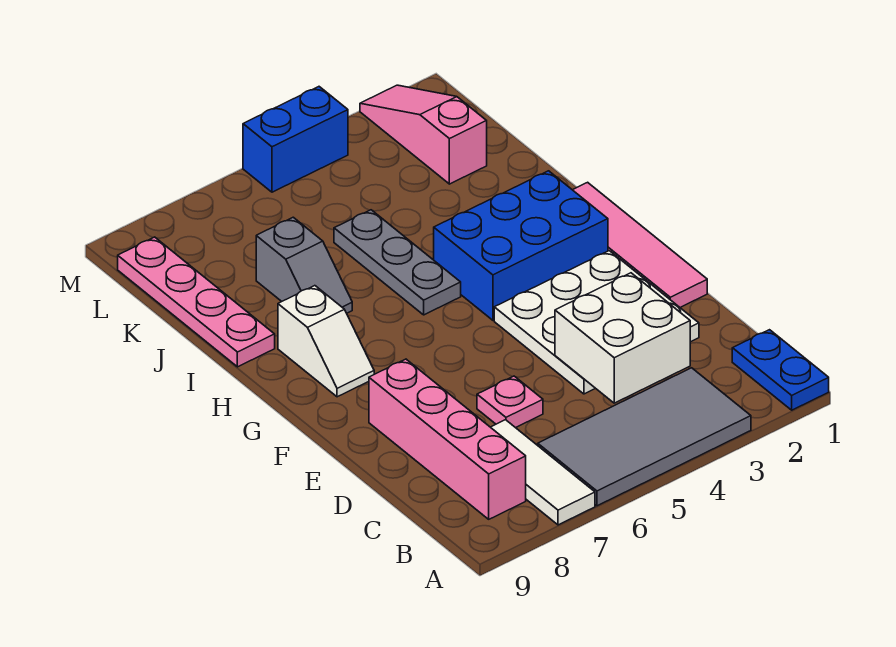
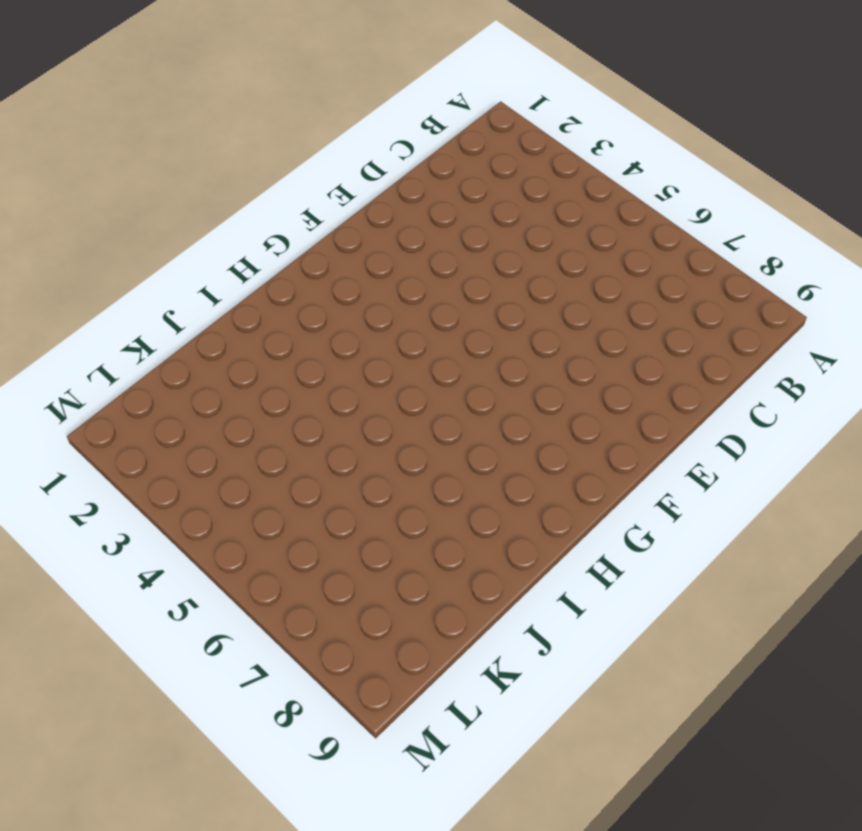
none -> blue plate A1:B1 level 1
none -> grey tile A3:B6 level 1
none -> white tile A7:C7 level 1

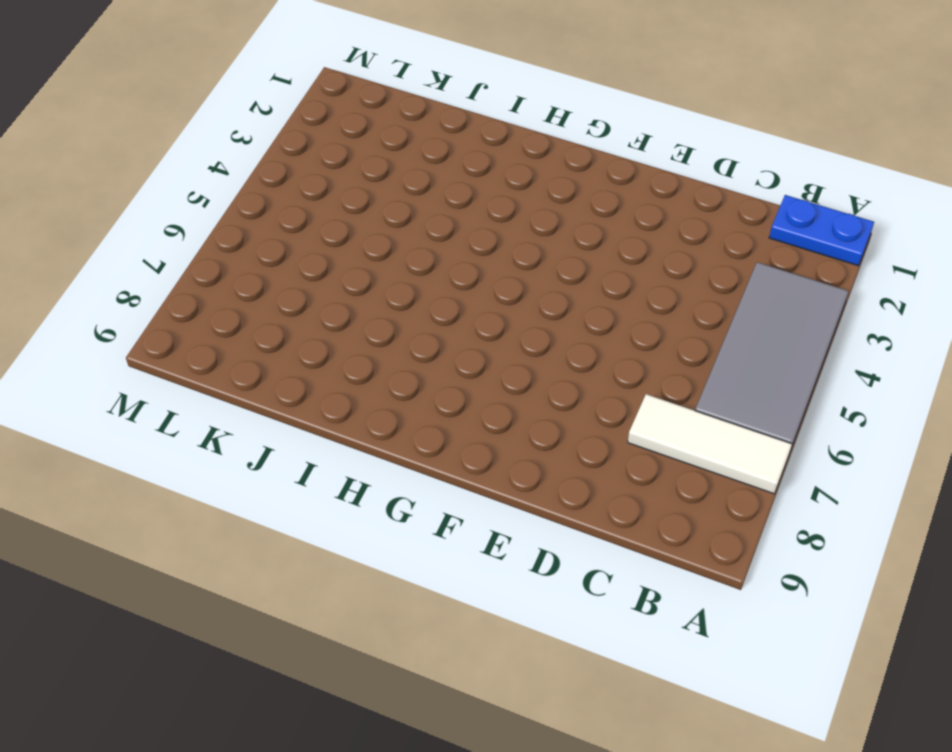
none -> pink brick B8:E8 level 1
none -> white plate D2:F4 level 1
none -> pink plate D6 level 1

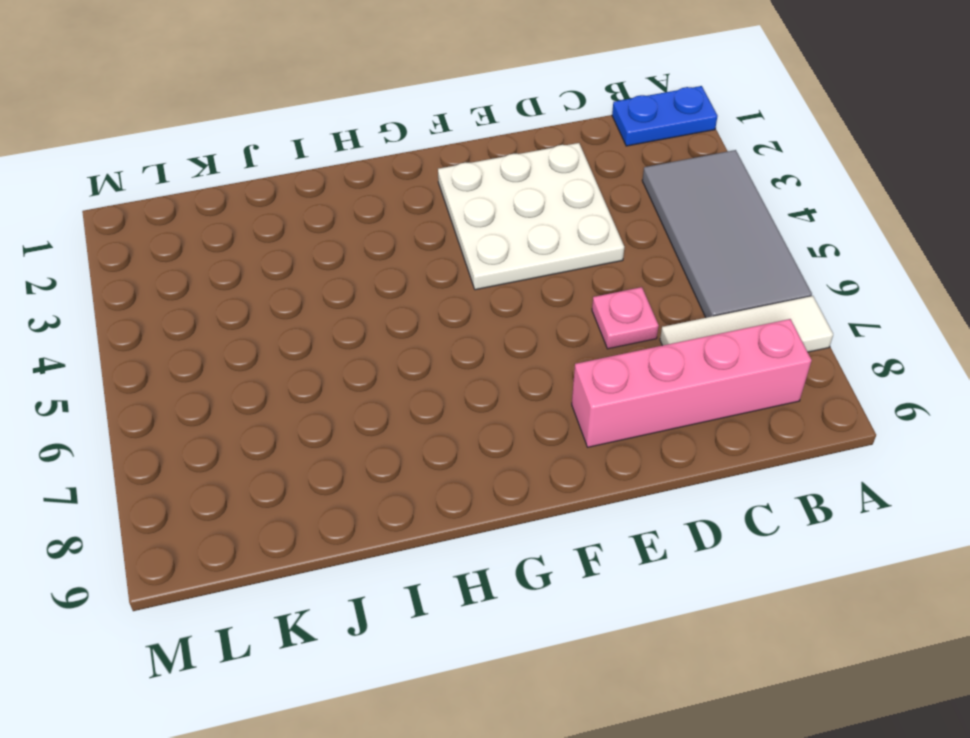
none -> pink tile E1:H1 level 1
none -> blue brick G2:H4 level 1
none -> white slope G8:H8 level 1 top H

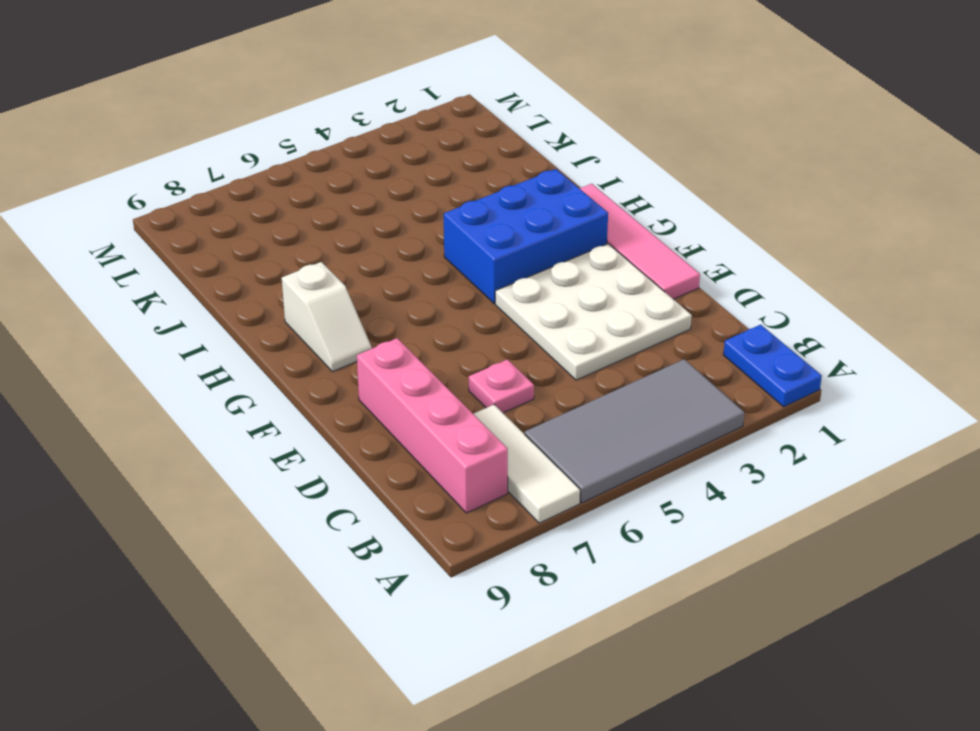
none -> grey plate H5:J5 level 1
none -> grey slope I7:J7 level 1 top J
none -> pink plate I9:L9 level 1

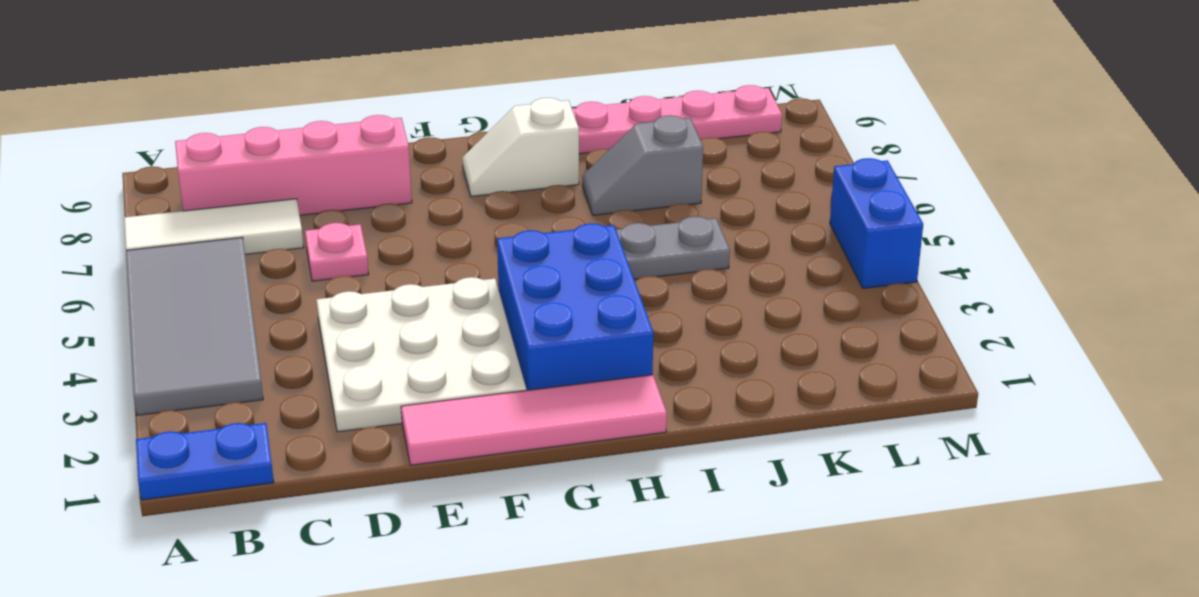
none -> pink slope K2:M2 level 1 top K
none -> white brick C3:D4 level 2

